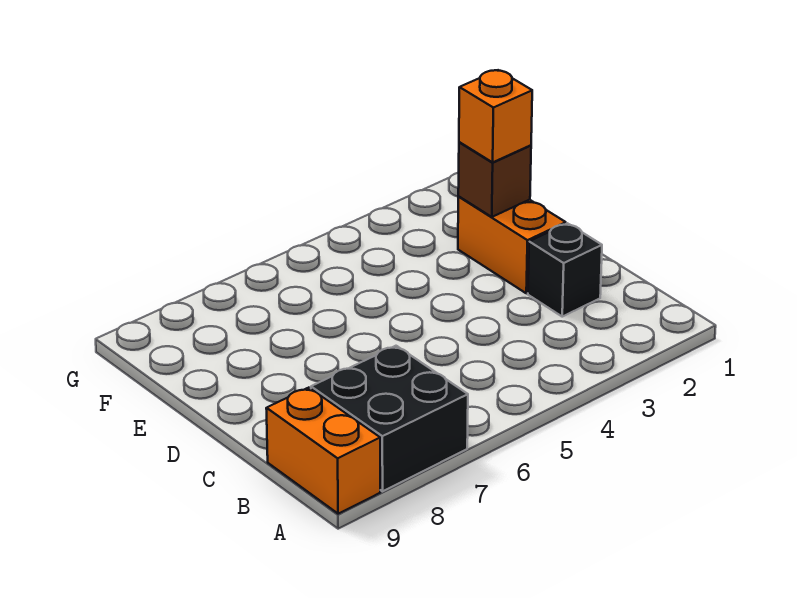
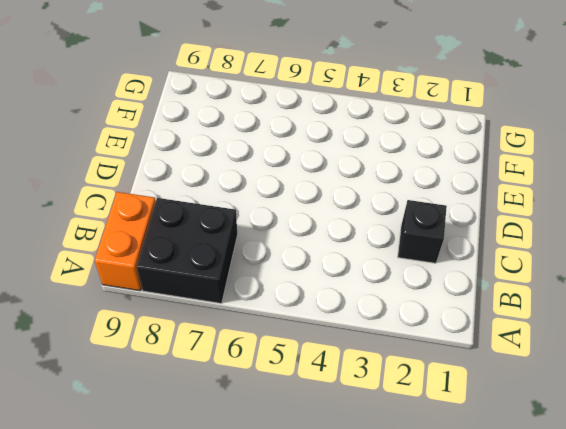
none -> orange brick D2:E2 level 1
none -> brown brick E2 level 2

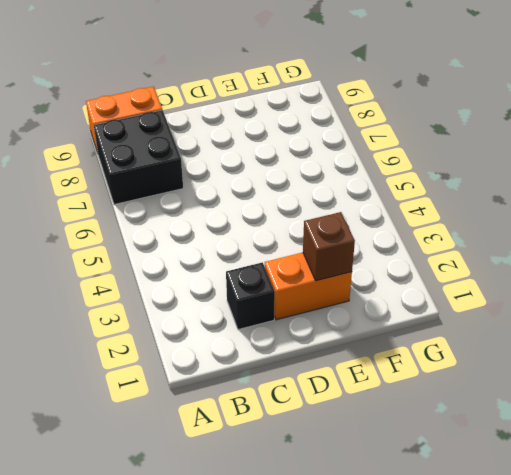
none -> orange brick E2 level 3

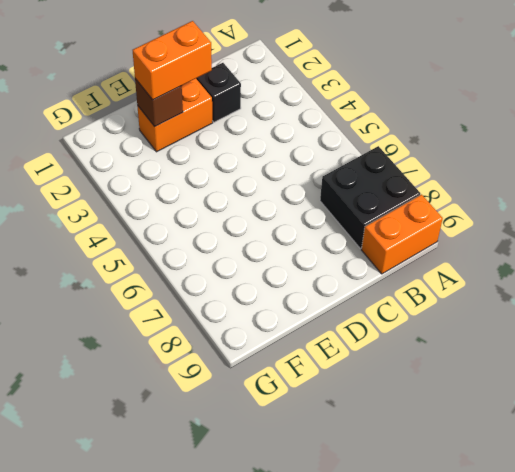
orange brick D2:E2 level 3 -> orange brick E2 level 3

